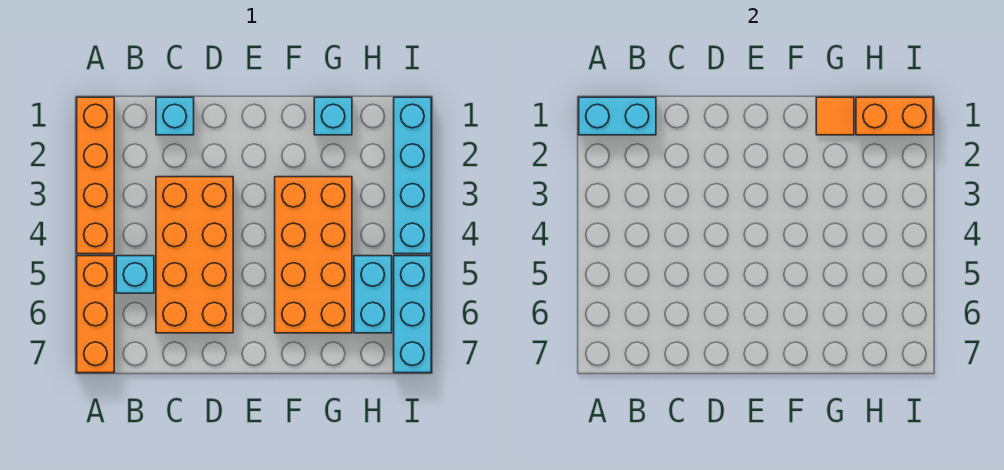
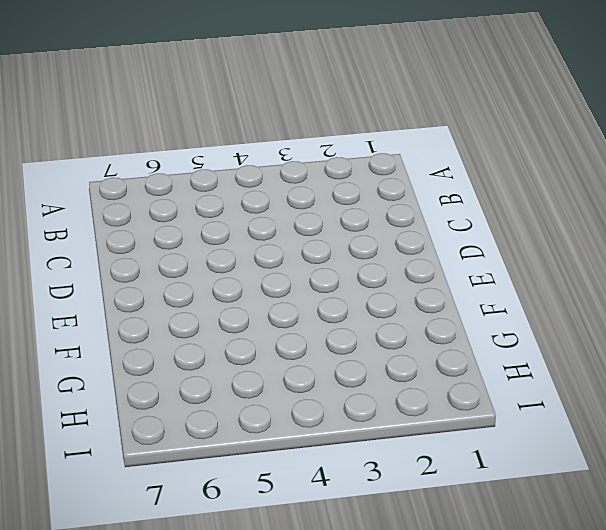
none -> orange brick A1:A4 level 1
none -> orange brick A5:A7 level 1
none -> cyan brick B5 level 1

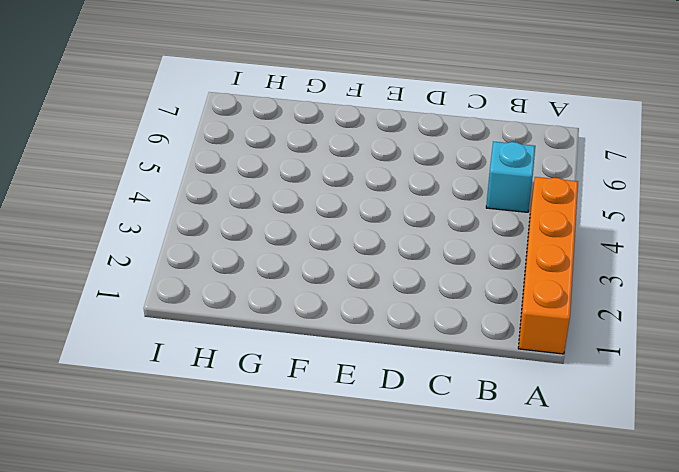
none -> orange brick A5:A7 level 1
none -> cyan brick C1 level 1
none -> orange brick C3:D6 level 1

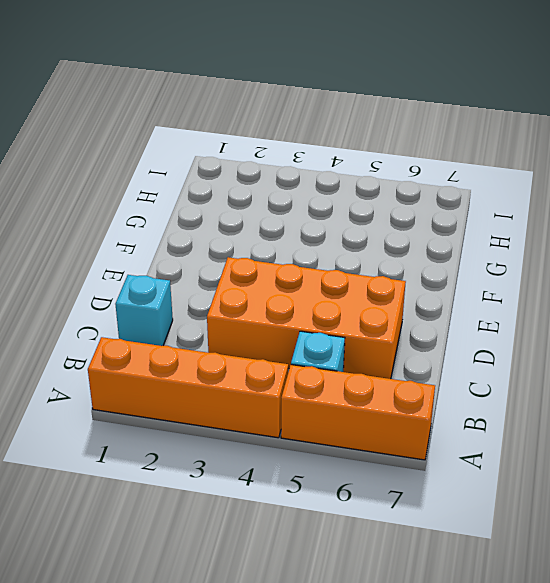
none -> orange brick F3:G6 level 1
none -> cyan brick G1 level 1
none -> cyan brick H5:H6 level 1

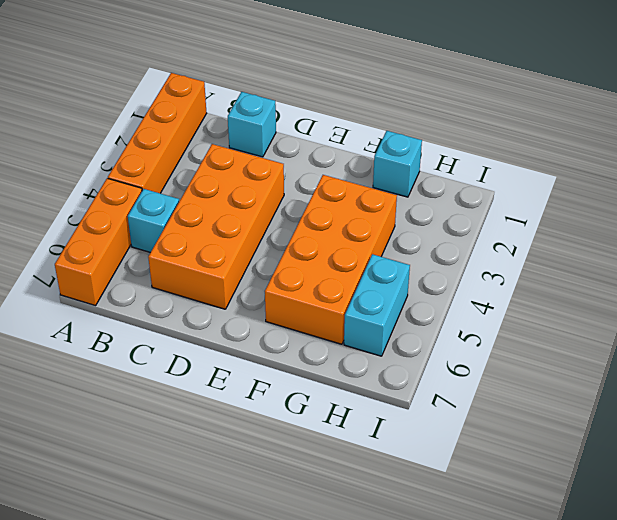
none -> cyan brick I1:I4 level 1
none -> cyan brick I5:I7 level 1
none -> cyan brick A1:B1 level 2

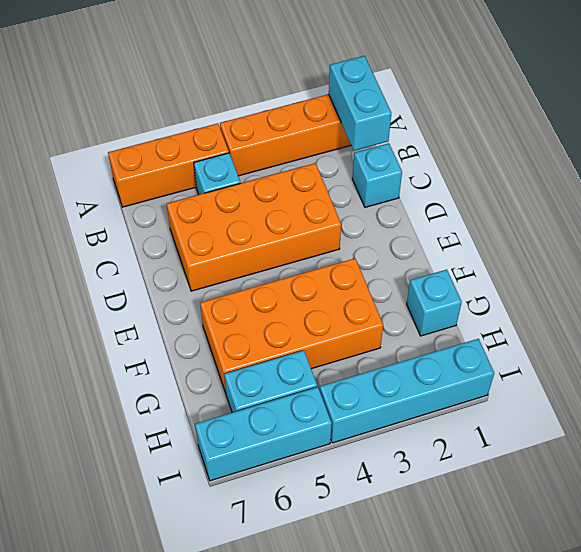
none -> orange tile G1 level 2
none -> orange brick H1:I1 level 2

